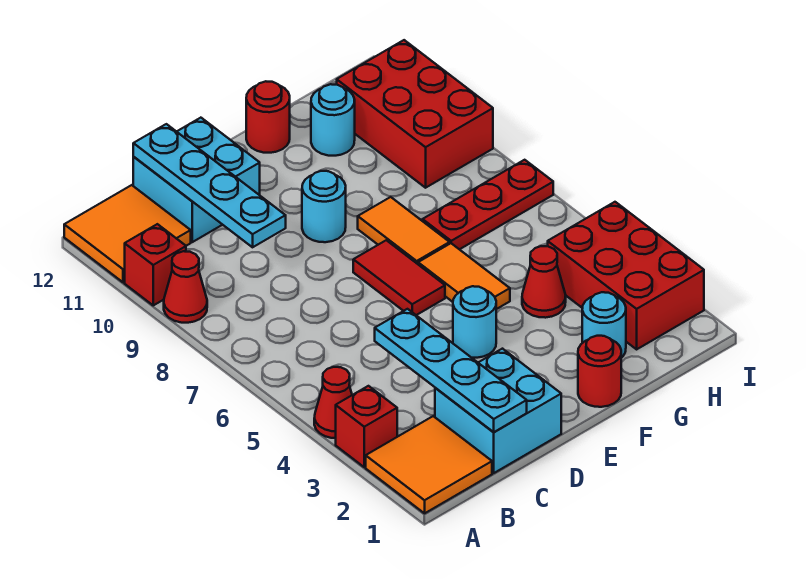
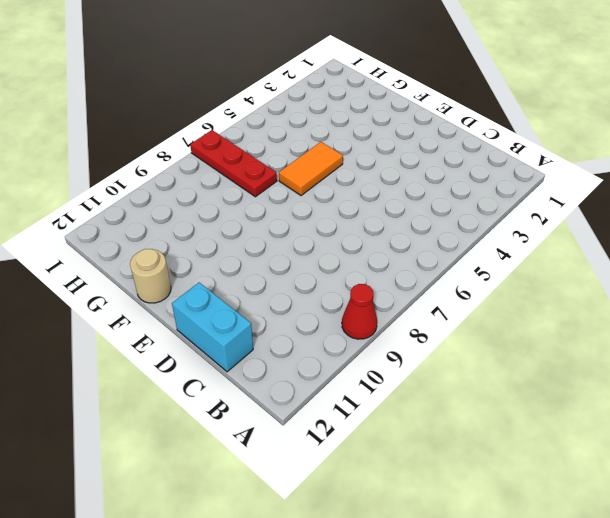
cyan brick C12:D12 level 1 -> cyan brick C11:D12 level 1
tan round brick F12 level 1 -> red round brick F12 level 1
none -> orange tile A1:B2 level 1
none -> red brick A3 level 1
none -> red cone A4 level 1

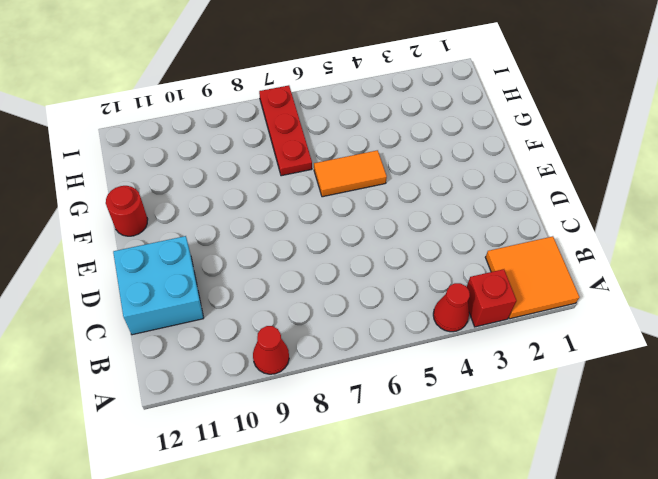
none -> red brick A10 level 1
none -> orange tile A11:B12 level 1
none -> cyan brick C1:D2 level 1

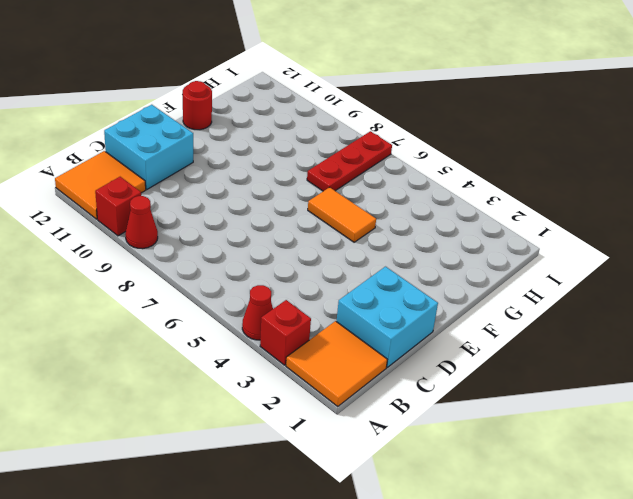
none -> cyan round brick E4 level 1
none -> red tile E6:E7 level 1
none -> cyan round brick E9 level 1

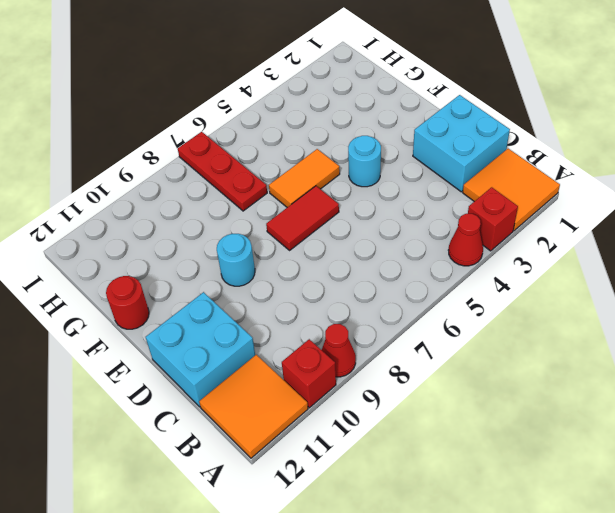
none -> red round brick F1 level 1
none -> orange tile F7:F8 level 1
none -> cyan round brick G2 level 1

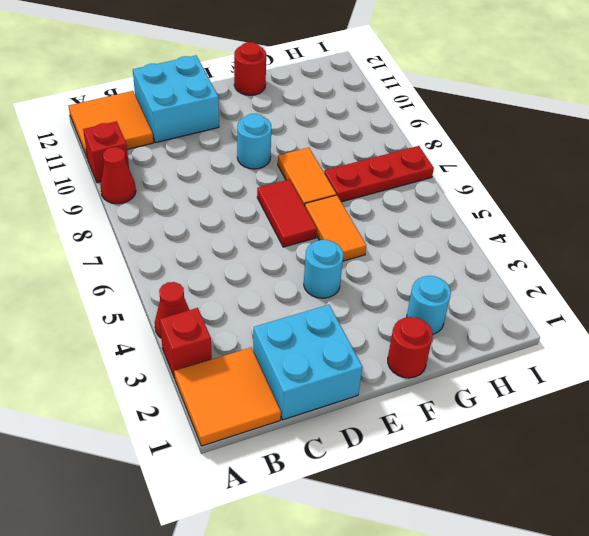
none -> red cone G4 level 1
none -> cyan round brick G11 level 1
none -> red brick H2:I4 level 1

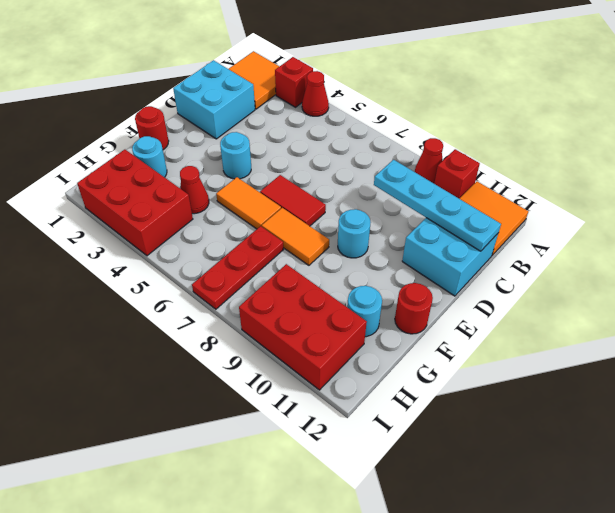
none -> cyan plate C1:C4 level 2

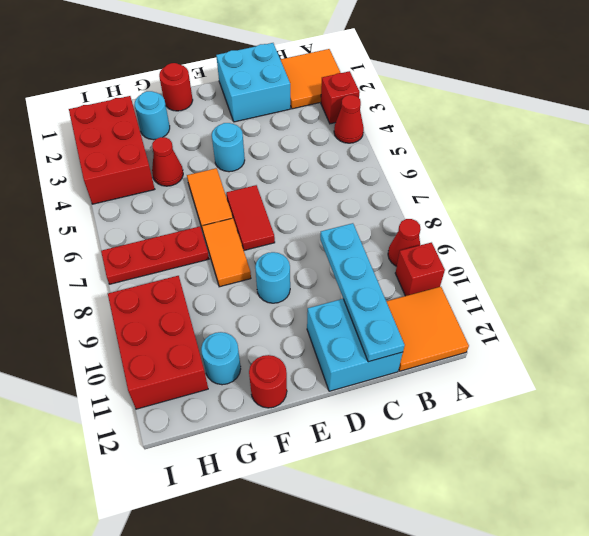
none -> cyan plate C1:C4 level 2

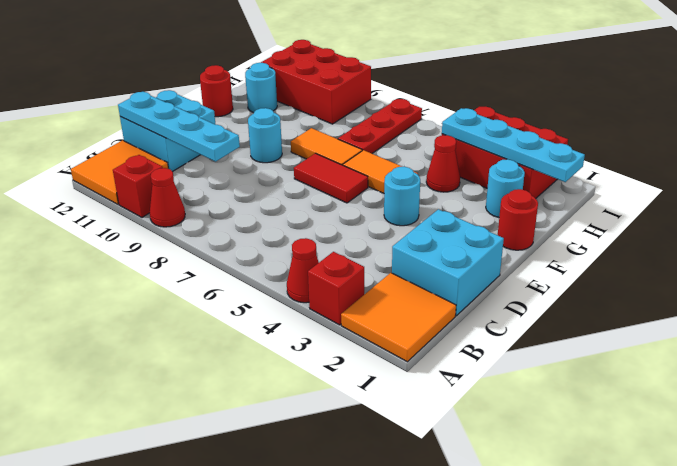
cyan plate H1:H4 level 2 -> cyan plate C1:C4 level 2

